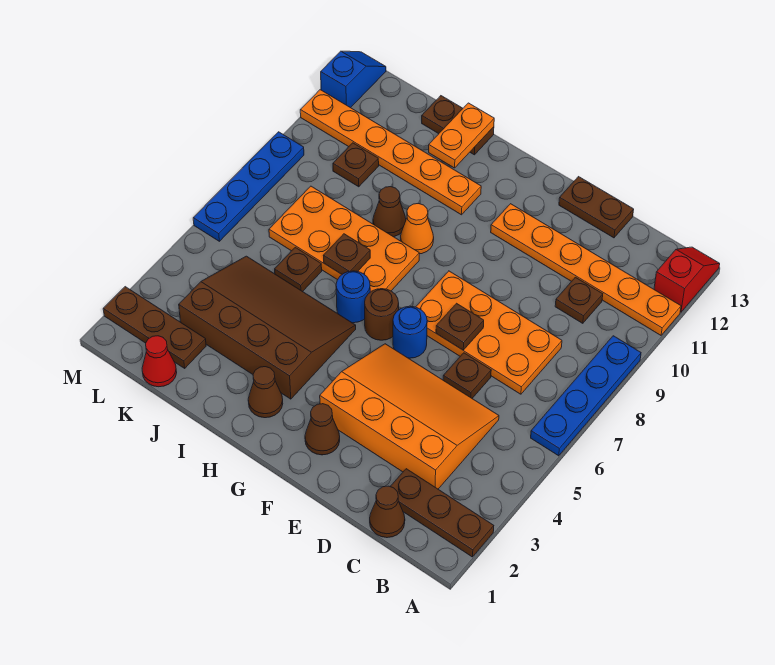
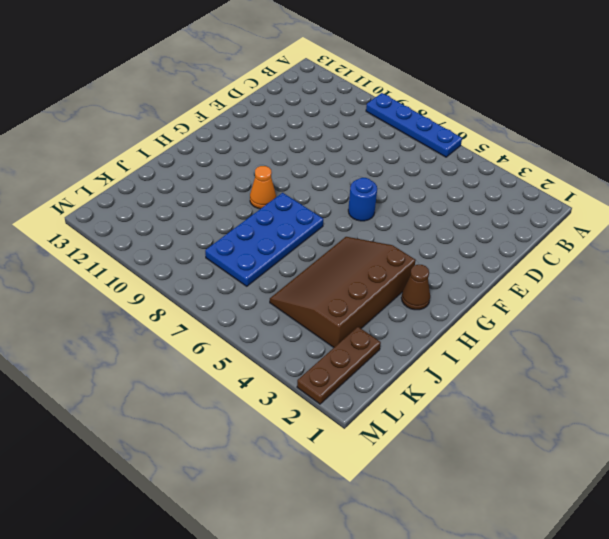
blue plate H7:K8 level 1 -> orange plate H7:K8 level 1
none -> brown plate A2:C2 level 1
none -> orange plate A11:F11 level 1
none -> red slope A12:A13 level 1 top 12
none -> brown cone C1 level 1

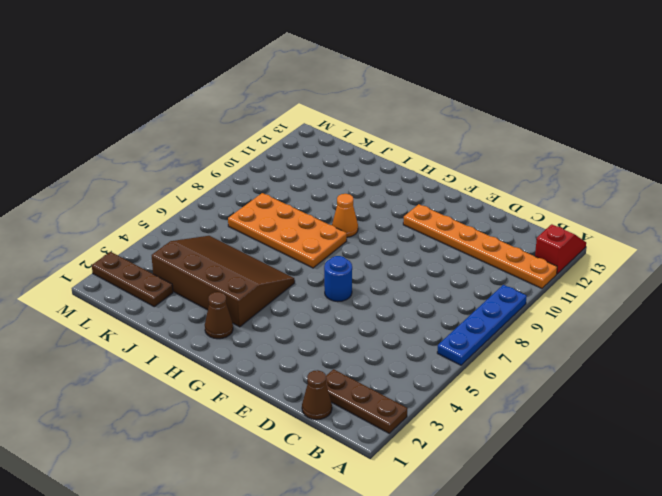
none -> orange slope C3:F5 level 1 top 3
none -> orange plate C7:F8 level 1
none -> brown plate C10 level 1
none -> brown plate D6 level 1

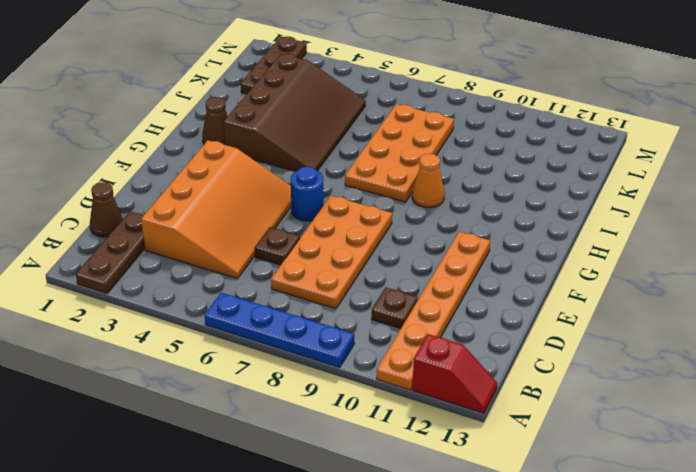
none -> brown plate D13:E13 level 1
none -> brown cone F2 level 1
none -> brown round brick G6 level 1
none -> blue round brick H6 level 1

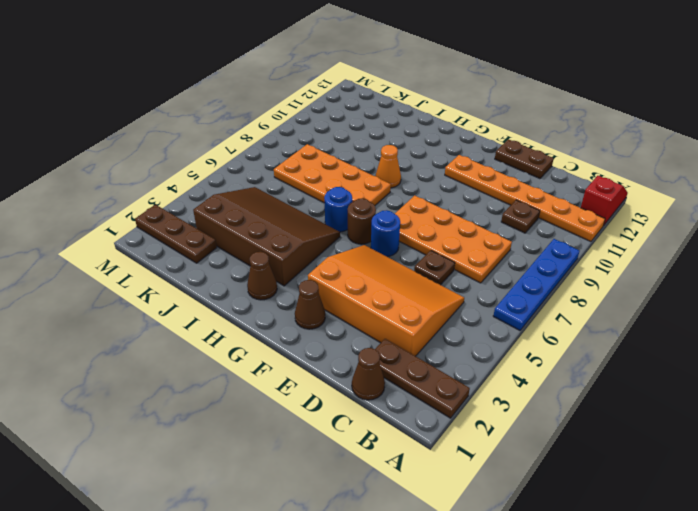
none -> orange plate H11:M11 level 1
none -> brown cone I9 level 1
none -> brown plate I13:J13 level 1
none -> brown plate J6 level 1

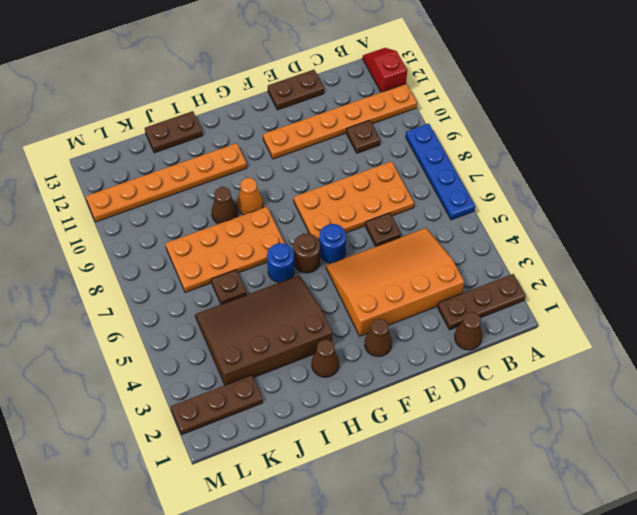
none -> red cone K1 level 1
none -> brown plate K10 level 1
none -> blue plate M6:M9 level 1
none -> blue slope M12:M13 level 1 top 12

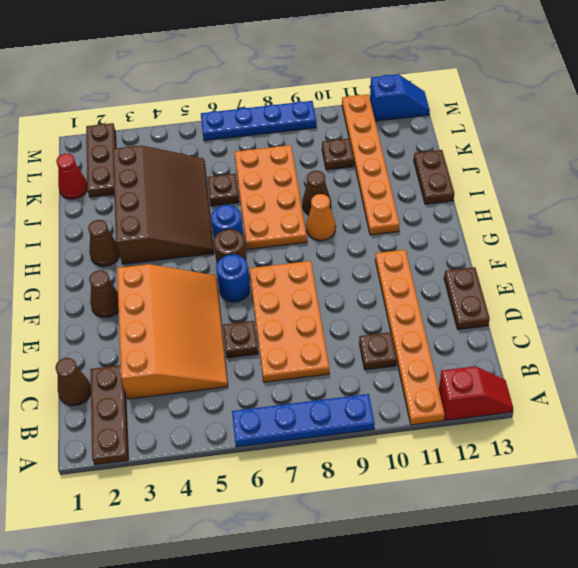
none -> brown plate E7 level 2
none -> brown plate I7 level 2
none -> orange plate I12:I13 level 2

